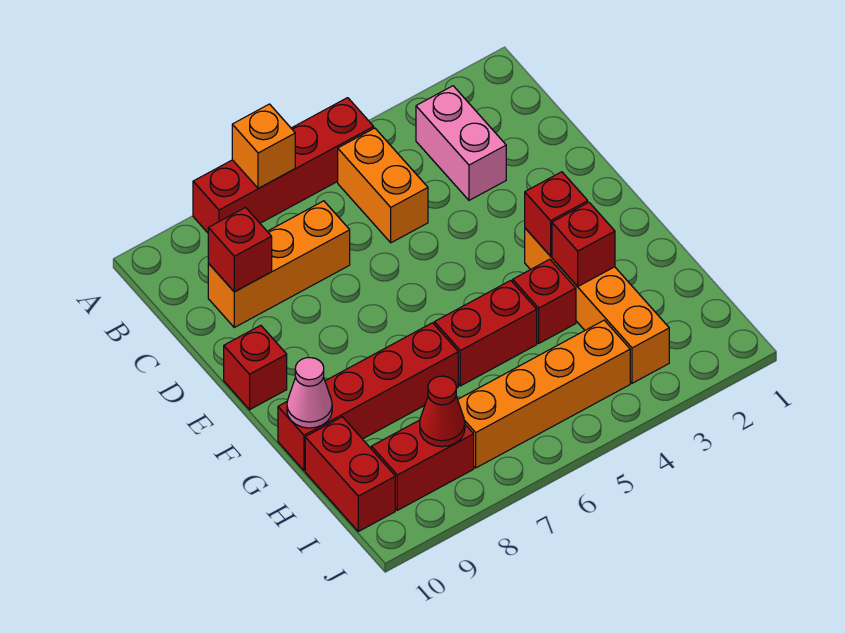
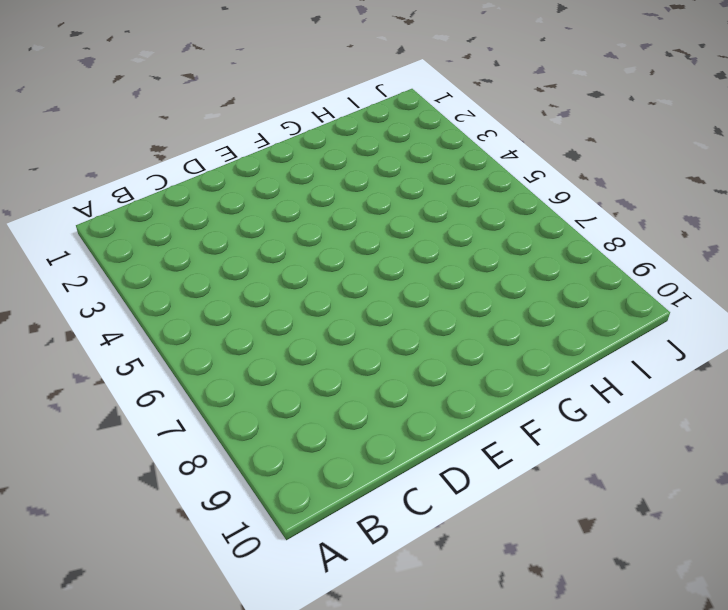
none -> red brick A5:A8 level 1
none -> pink brick B3:C3 level 1
none -> orange brick B5:C5 level 1

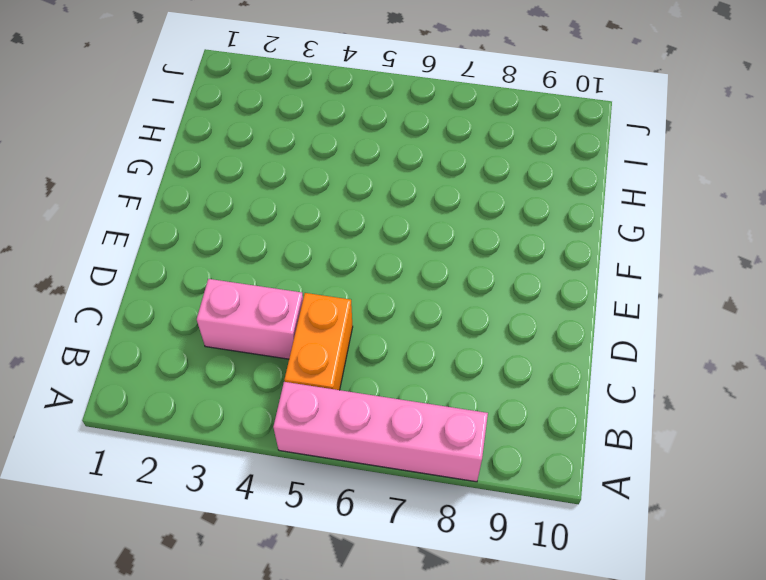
pink brick A5:A8 level 1 -> red brick A5:A8 level 1
pink brick C3:C4 level 1 -> pink brick B3:C3 level 1
none -> orange brick C7:C9 level 1
none -> red brick E10 level 1
none -> orange brick F3:I3 level 1

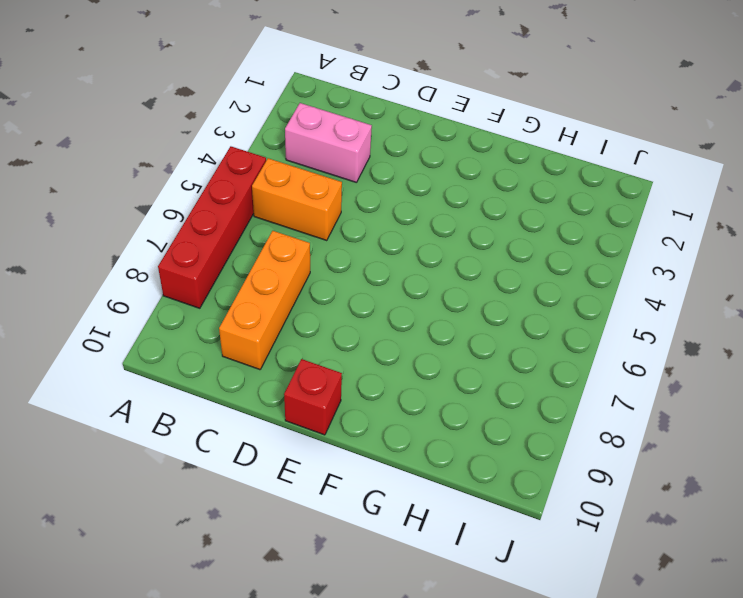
none -> orange brick F3:I3 level 1
none -> red brick G4 level 1
none -> red brick G5:G6 level 1

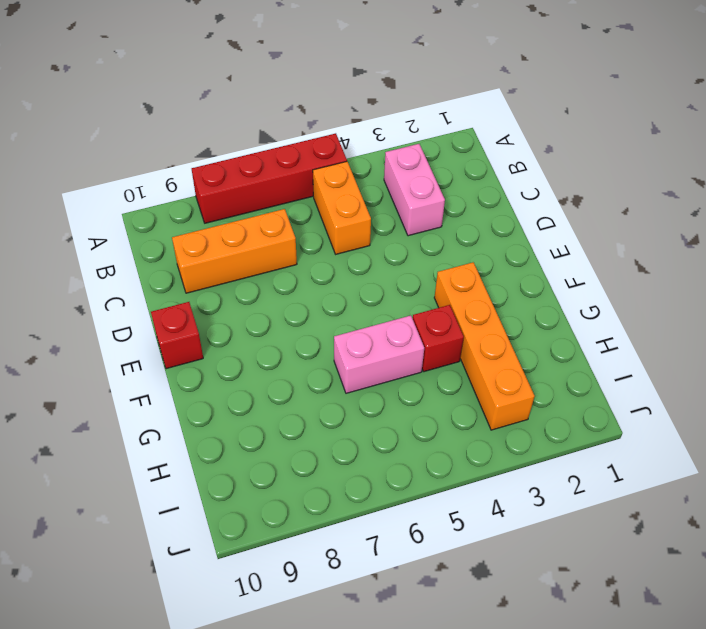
pink brick G5:G6 level 1 -> red brick G5:G6 level 1
none -> red brick G7:G10 level 1
none -> red brick H10:I10 level 1
none -> orange brick I4:I7 level 1

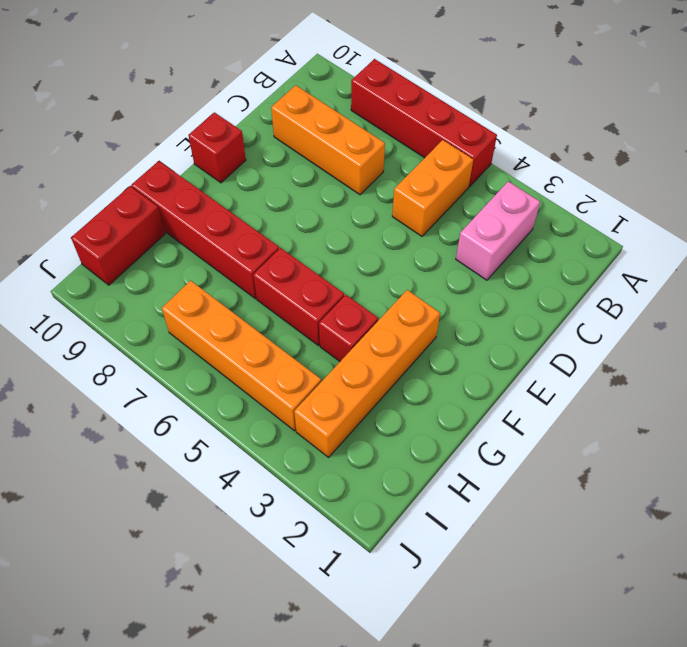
none -> red brick I8:I9 level 1
none -> orange brick A7 level 2
none -> red brick C9 level 2

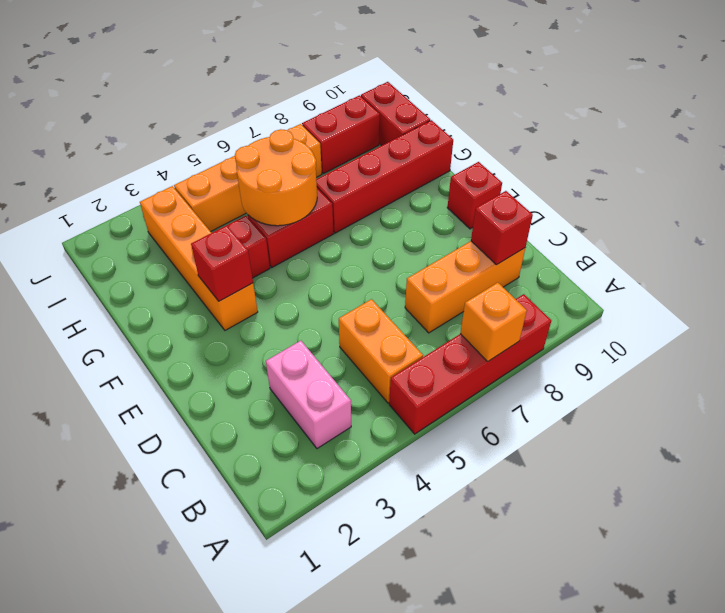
orange round brick G5:H6 level 2 -> none
none -> red brick G3 level 2
none -> pink cone G10 level 2
none -> red cone I8 level 2

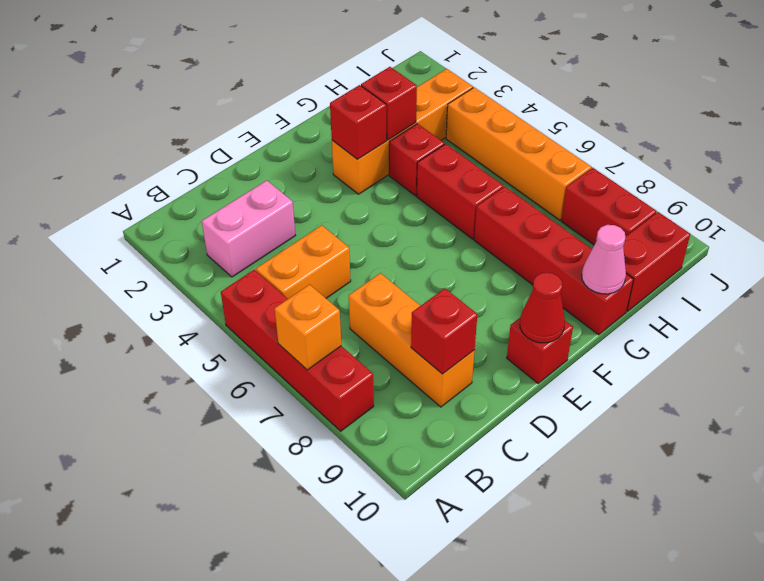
red cone E10 level 2 -> red cone I8 level 2

